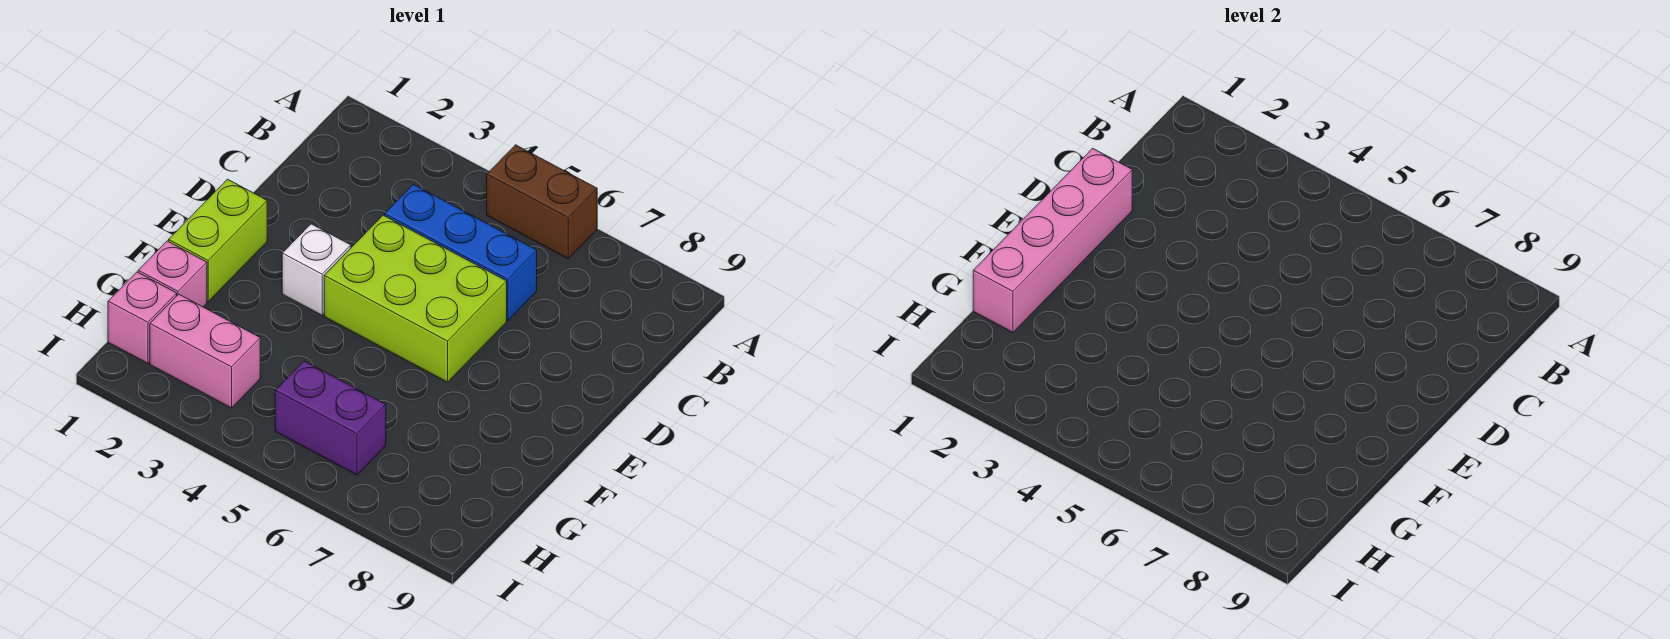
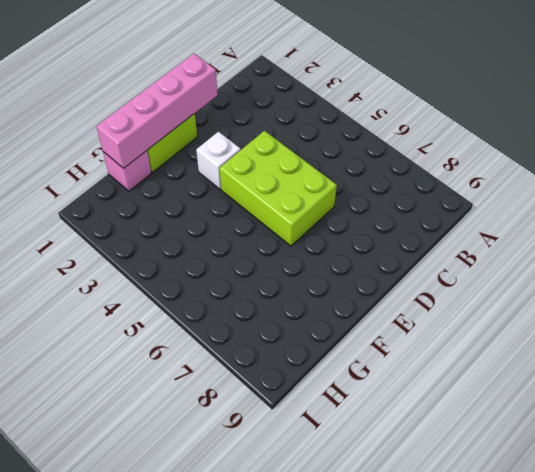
none -> brown brick A5:A6 level 1
none -> blue brick C4:C6 level 1

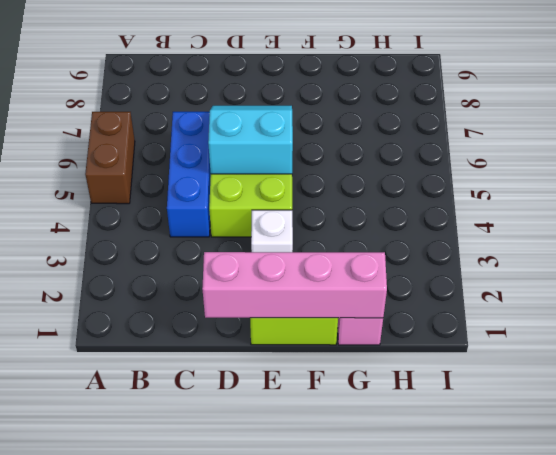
cyan slope D5:E6 level 2 top 5 -> none
none -> pink brick H1 level 1
none -> pink brick H2:H3 level 1

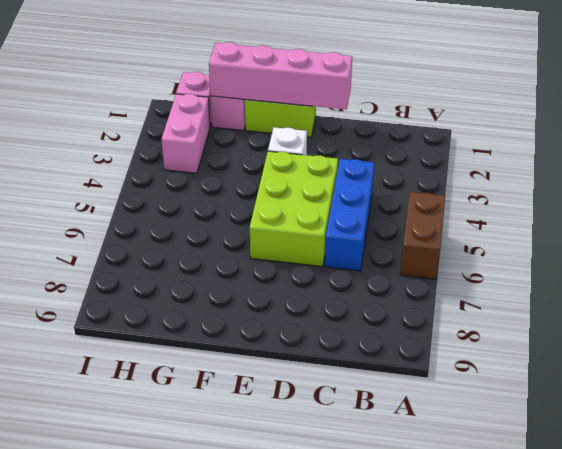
none -> purple brick H5:H6 level 1

